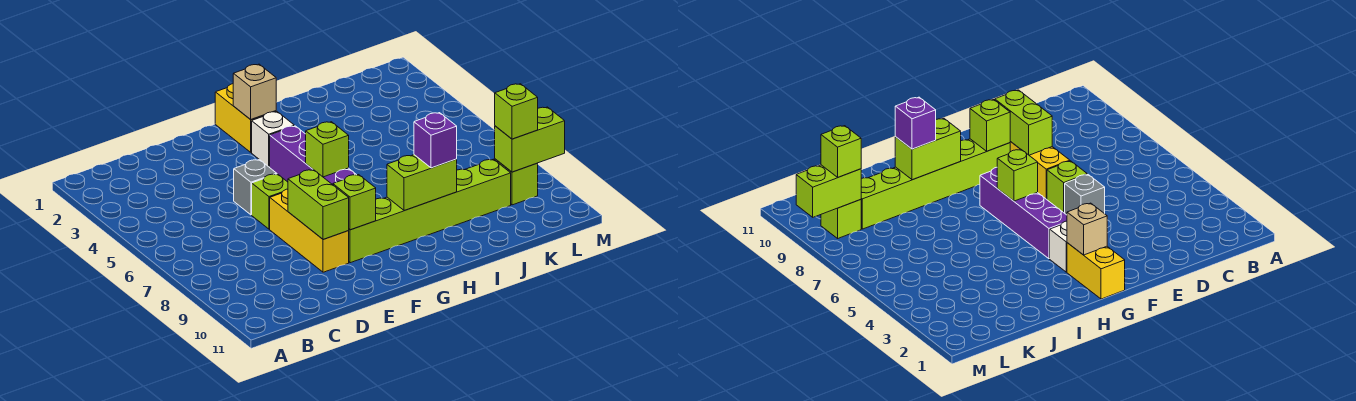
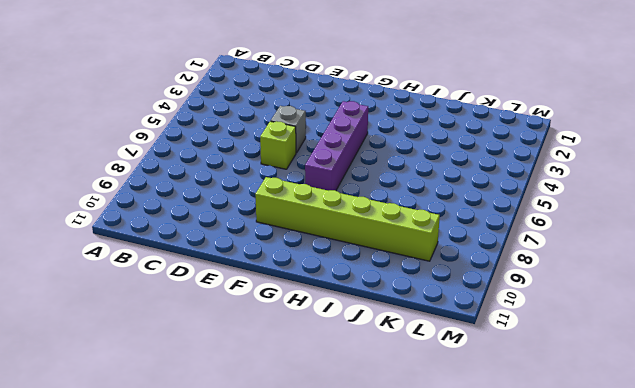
none -> yellow brick E7:E9 level 1
none -> yellow brick G1:G2 level 1
none -> white brick G3 level 1

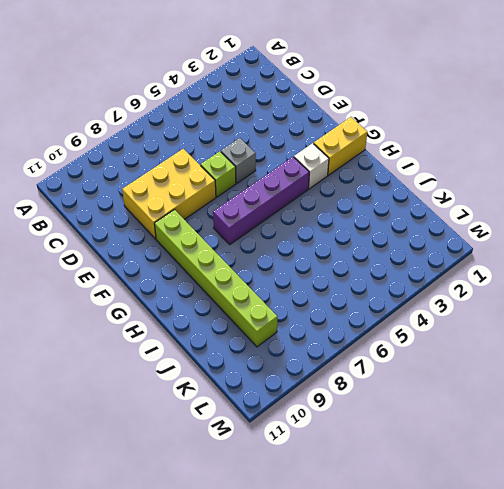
yellow brick D7:E9 level 1 -> yellow brick E7:E9 level 1
none -> lime brick L9 level 1
none -> lime brick E8:E9 level 2
none -> lime brick F9 level 2

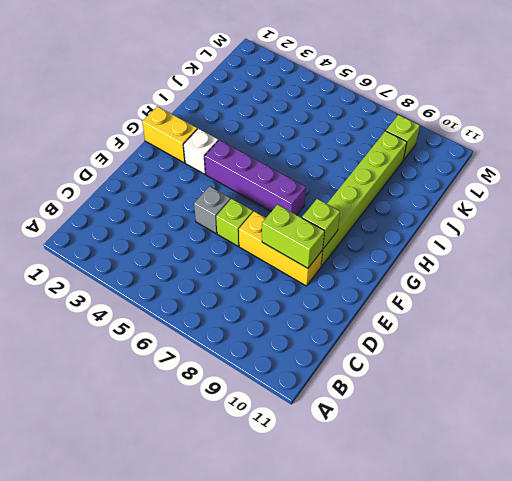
none -> tan brick G2 level 2
none -> lime brick G6 level 2
none -> lime brick H9:I9 level 2

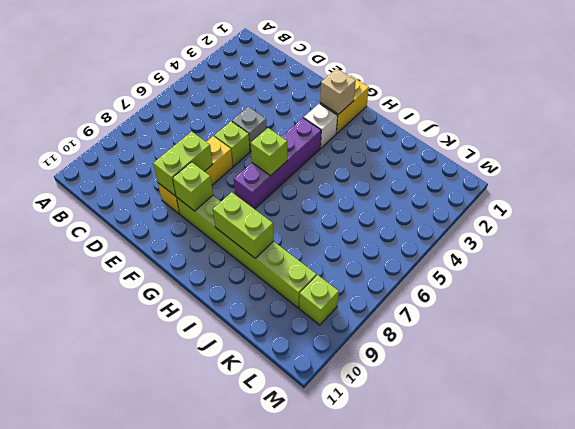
none -> lime brick L9:M9 level 2
none -> purple brick I9 level 3
none -> lime brick L9 level 3

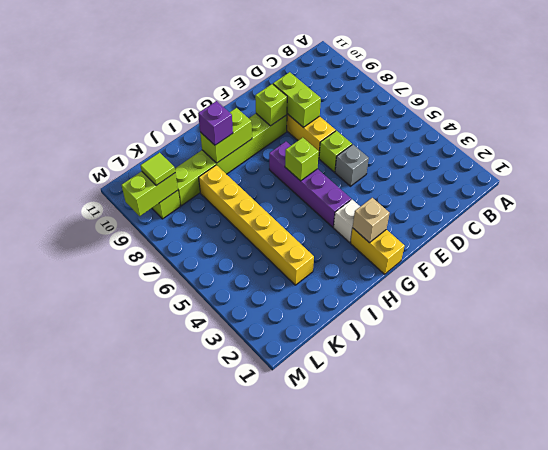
yellow brick J3:J8 level 1 -> none
lime tile L9 level 3 -> lime brick L9 level 3

